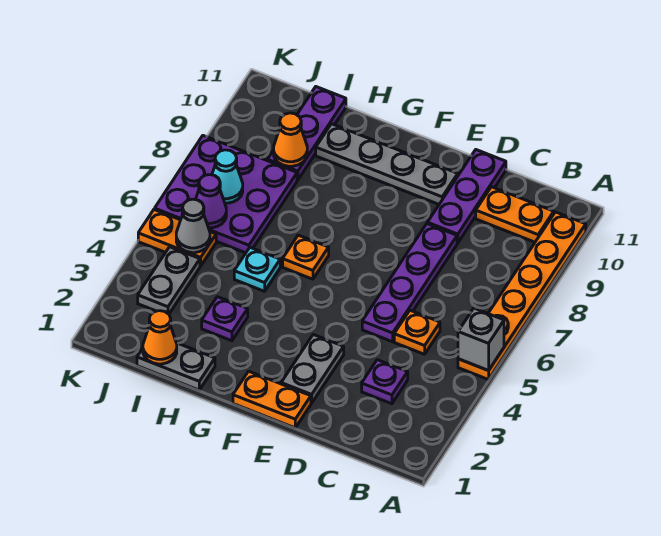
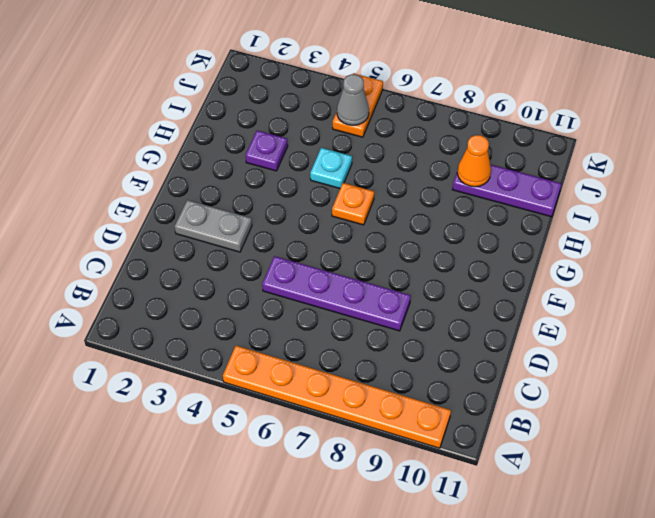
none -> orange plate B10:C10 level 1
none -> purple plate C3 level 1
none -> orange plate C5 level 1

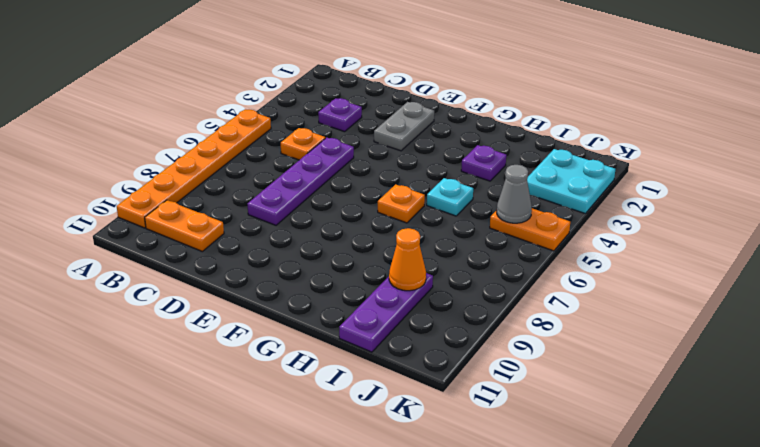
cyan plate J2:K3 level 1 -> grey plate J3:J4 level 1
none -> purple plate D9:D11 level 1
none -> orange plate E1:F1 level 1
none -> grey plate E10:H10 level 1

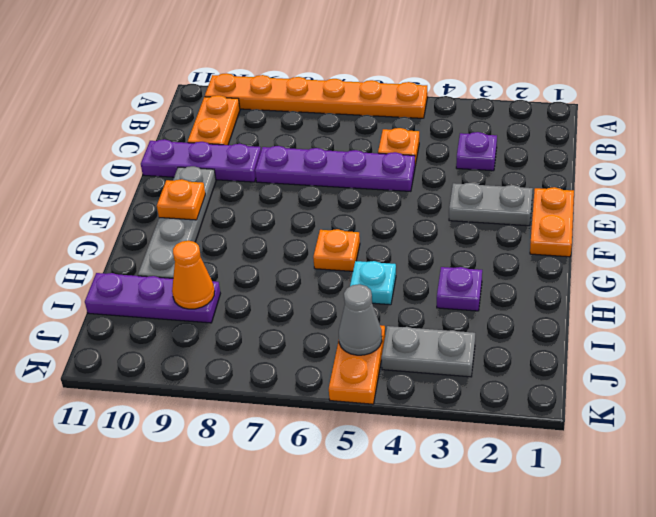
orange plate F10 level 2 -> none
none -> grey plate H1:I1 level 1
none -> purple plate I6:K8 level 1
none -> grey brick A5 level 2

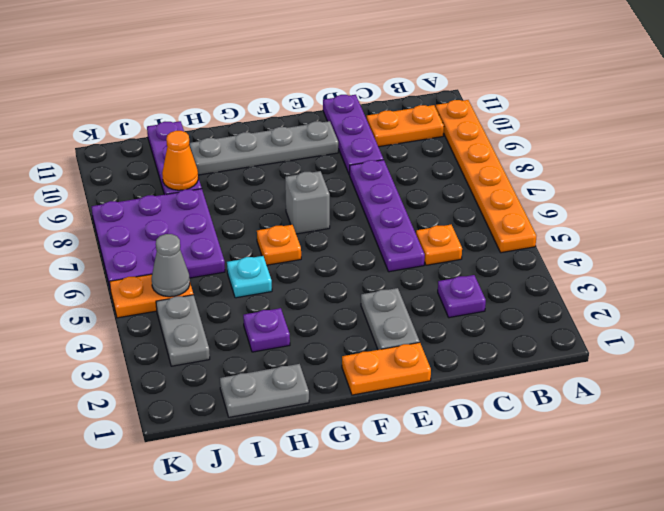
grey brick F7 level 1 -> grey brick A5 level 2
none -> orange cone I1 level 2
none -> purple cone J6 level 2
none -> cyan cone J7 level 2

